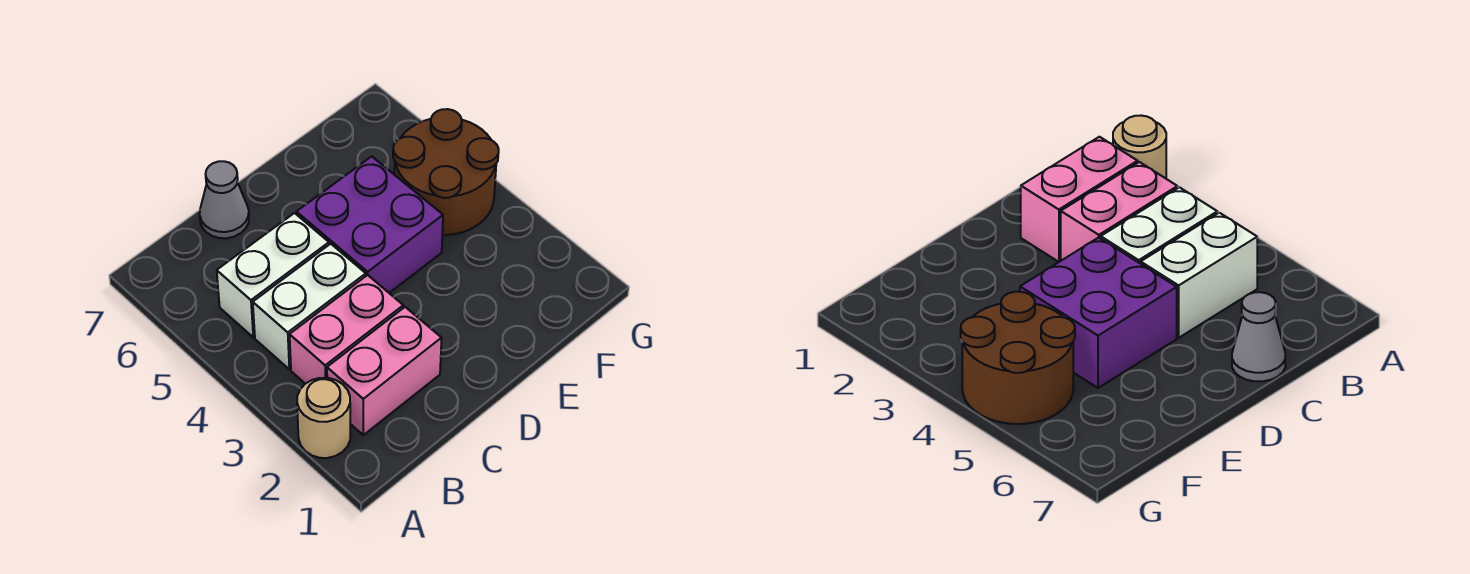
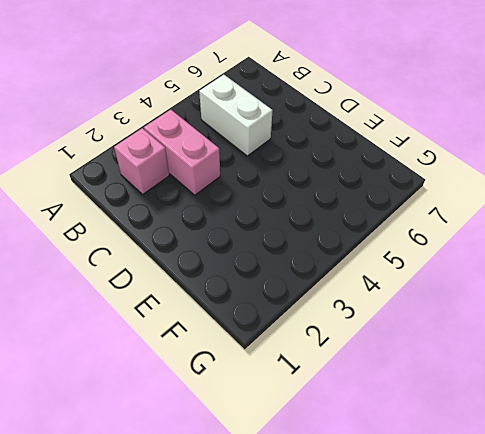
pink brick B2 level 1 -> pink brick B2:C2 level 1
none -> tan round brick A2 level 1
none -> white brick B4:C4 level 1

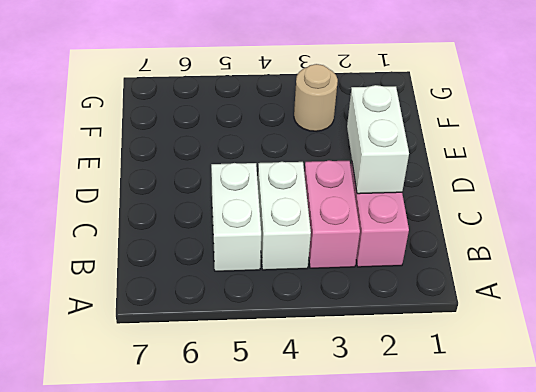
white brick C2:D2 level 2 -> none
tan round brick F3 level 1 -> tan round brick A2 level 1
none -> grey cone C7 level 1
none -> purple brick D4:E5 level 1

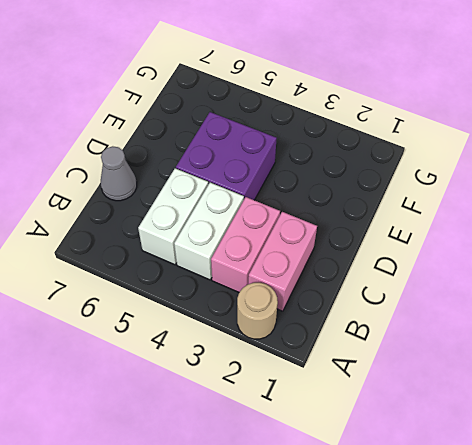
none -> brown round brick F4:G5 level 1

